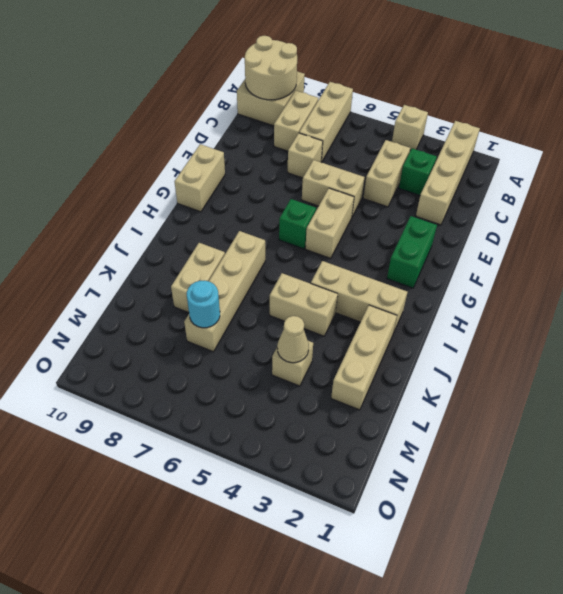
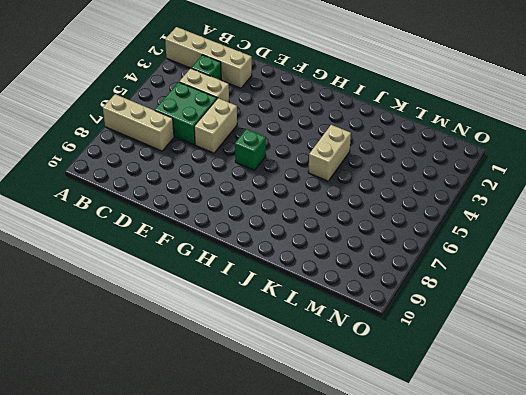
green brick C5:D6 level 1 -> none
none -> tan brick A4 level 1
none -> tan brick A9:B10 level 1
none -> tan brick B8:C8 level 1

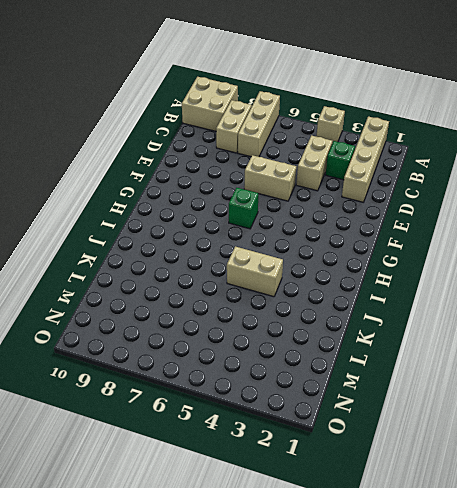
none -> tan brick D7 level 1
none -> green brick F2:G2 level 1
none -> tan brick F5:G5 level 1

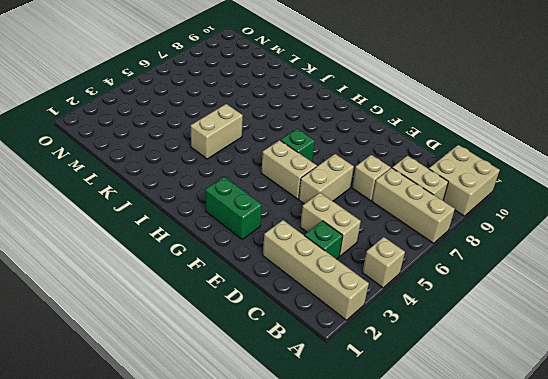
none -> tan brick F10:G10 level 1
none -> tan brick I2:I4 level 1
none -> tan brick I7:L7 level 1

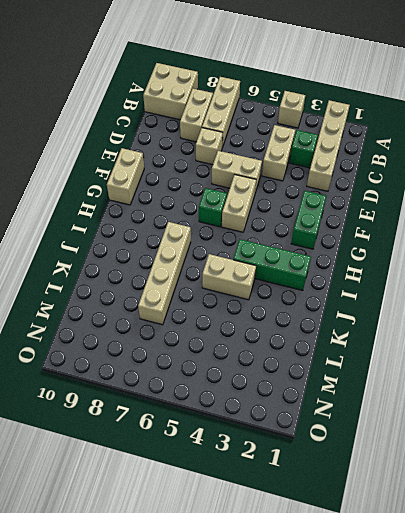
green brick I2:I4 level 1 -> tan brick I2:I4 level 1
none -> tan brick J2:L2 level 1
none -> tan brick J8:K8 level 1
none -> tan brick L4 level 1

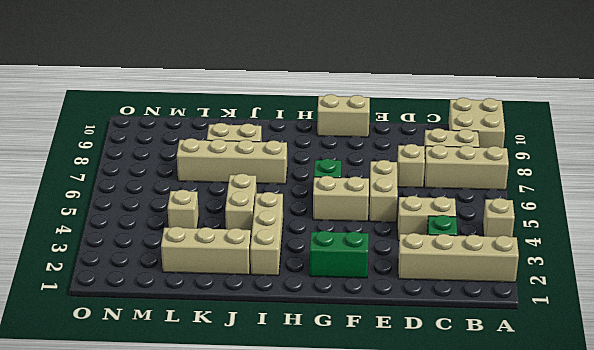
none -> tan round brick A9:B10 level 2
none -> tan cone L4 level 2
none -> cyan round brick L7 level 2

